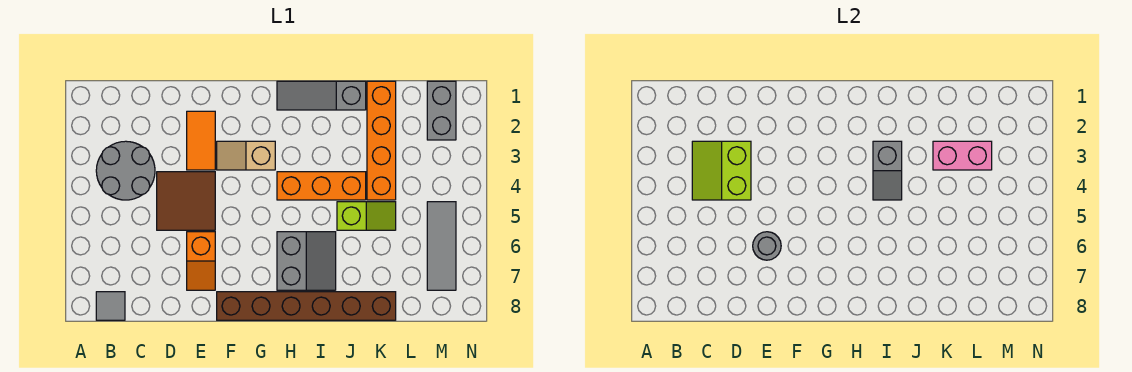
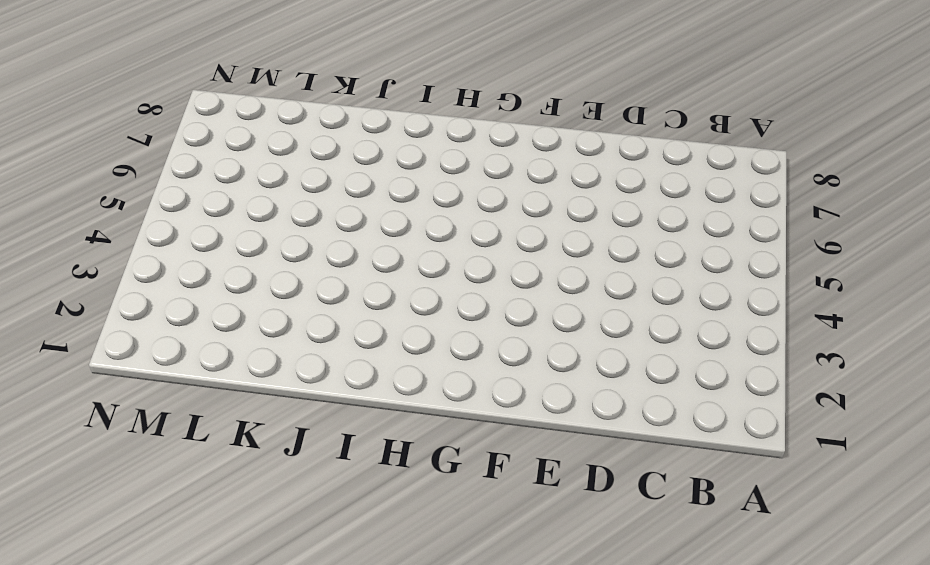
none -> grey round brick B3:C4 level 1
none -> grey tile B8 level 1
none -> brown tile D4:E5 level 1

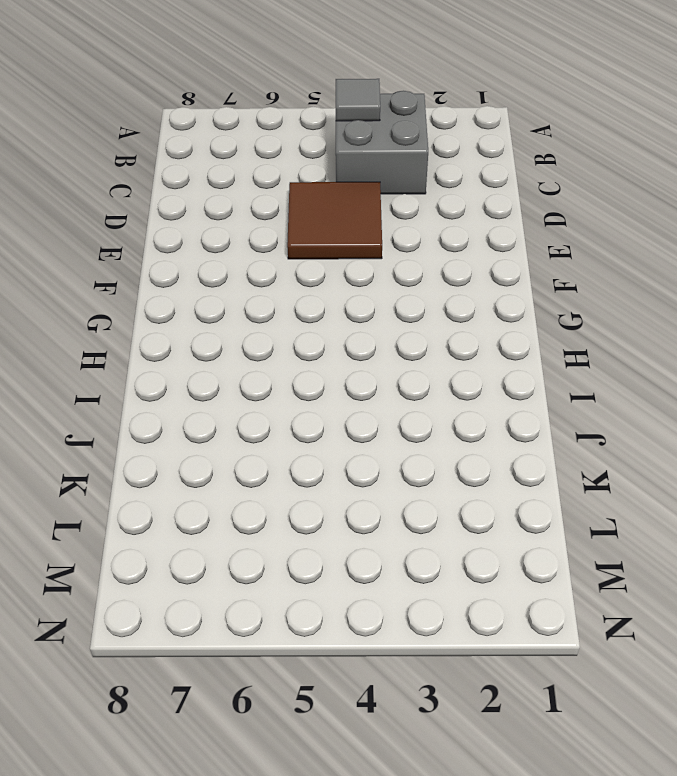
grey brick B3:C4 level 1 -> grey round brick B3:C4 level 1
grey tile B4 level 2 -> grey tile B8 level 1
none -> orange tile E2:E3 level 1
none -> orange slope E6:E7 level 1 top 6
none -> tan slope F3:G3 level 1 top G

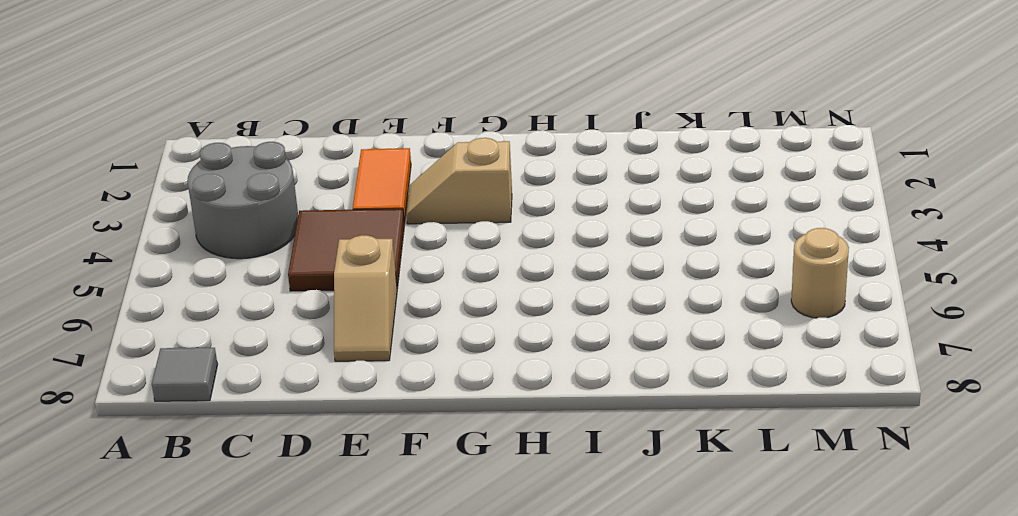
tan slope E6:E7 level 1 top 6 -> orange slope E6:E7 level 1 top 6
tan round brick M6 level 1 -> grey tile M5:M7 level 1
none -> brown brick F8:K8 level 1
none -> grey slope H1:J1 level 1 top J
none -> orange brick H4:J4 level 1

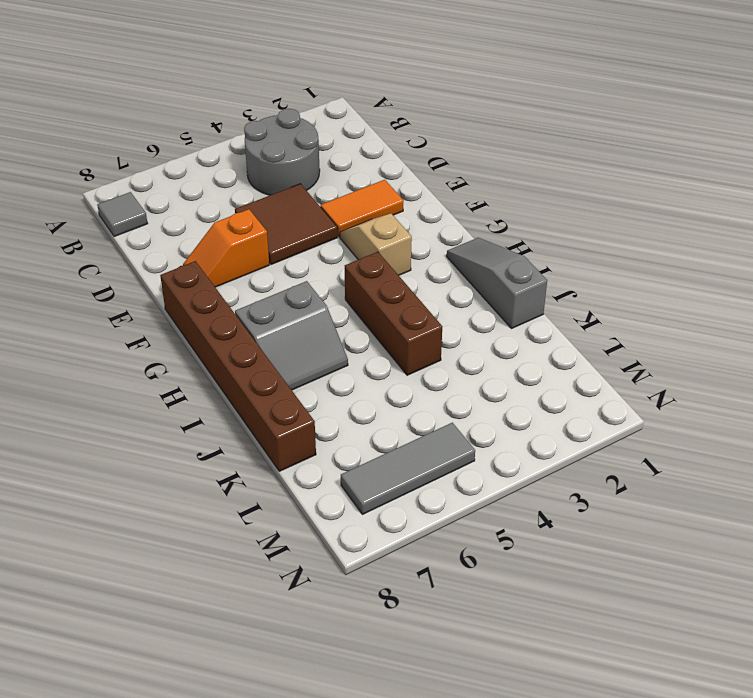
brown brick H4:J4 level 1 -> orange brick H4:J4 level 1
none -> lime slope J5:K5 level 1 top J
none -> orange brick K1:K4 level 1
none -> grey brick M1:M2 level 1

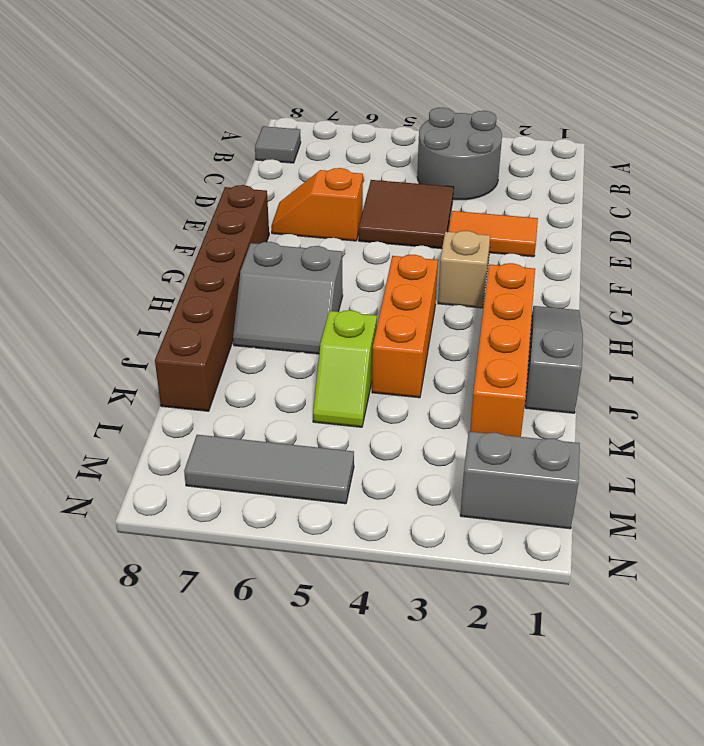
orange brick H2:K2 level 1 -> orange brick K1:K4 level 1
none -> lime slope C3:D4 level 2 top D
none -> grey round brick E6 level 2
none -> grey slope I3:I4 level 2 top 3

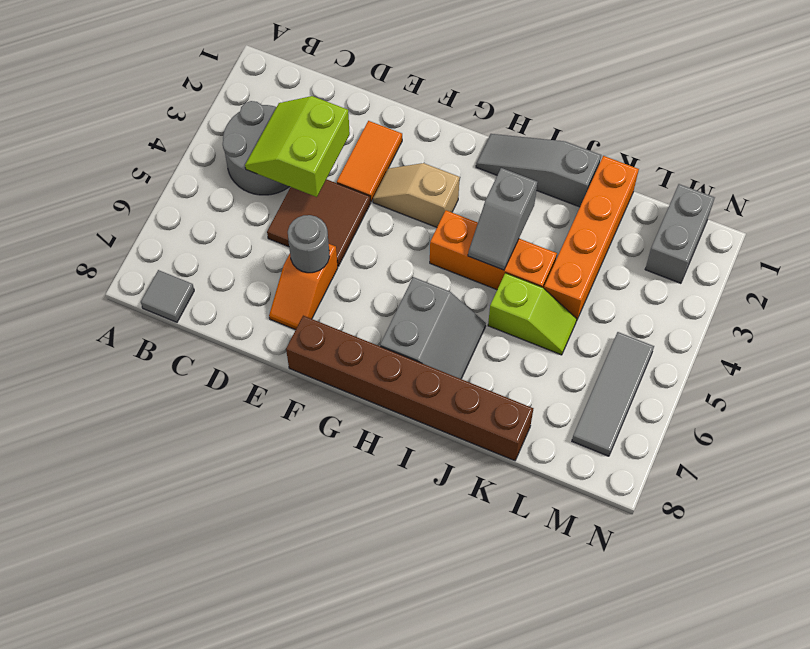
none -> pink brick K3:L3 level 2

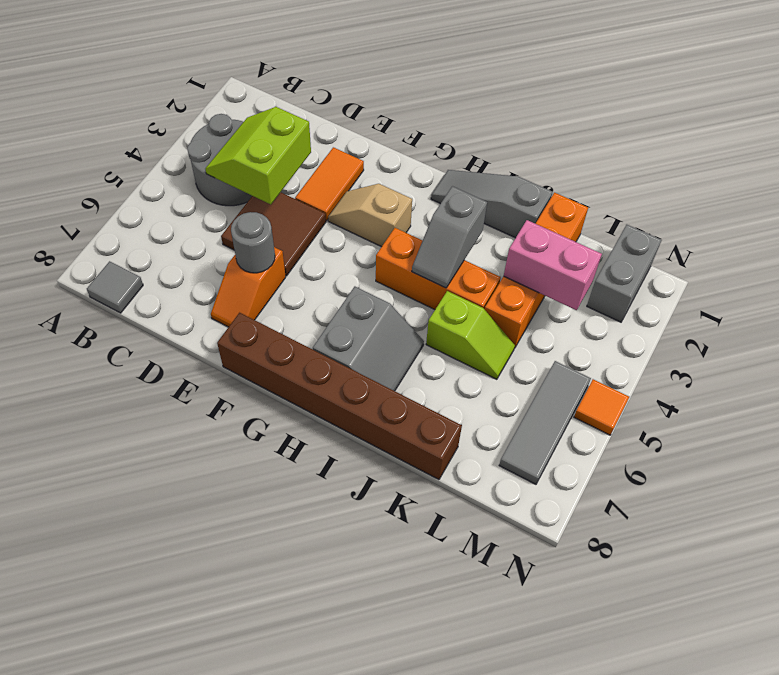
orange tile N5 level 1 -> none

